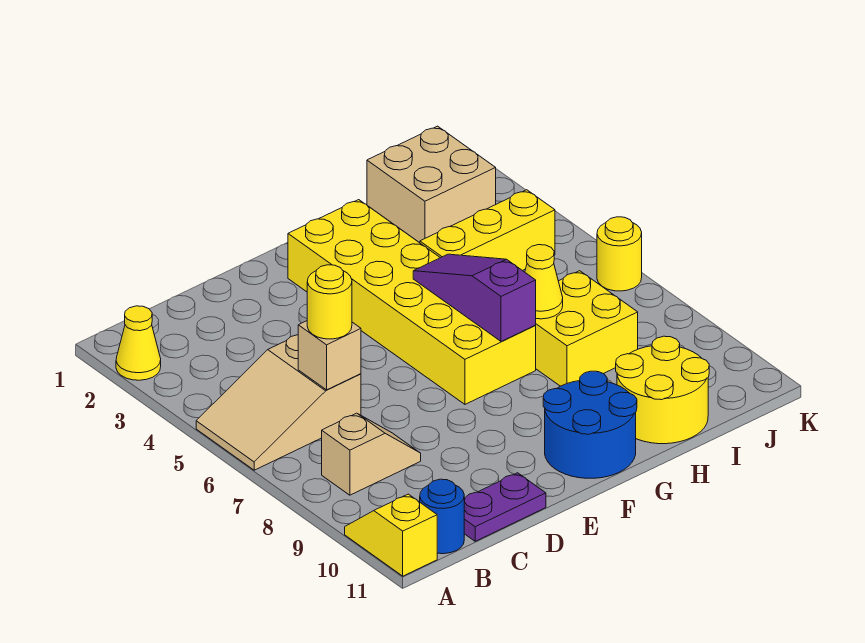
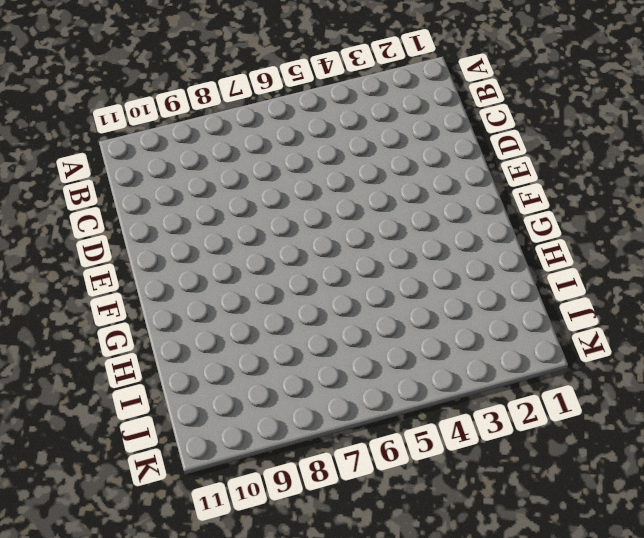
none -> yellow cone A2 level 1
none -> tan slope A5:C6 level 1 top C
none -> yellow slope A10:A11 level 1 top 11

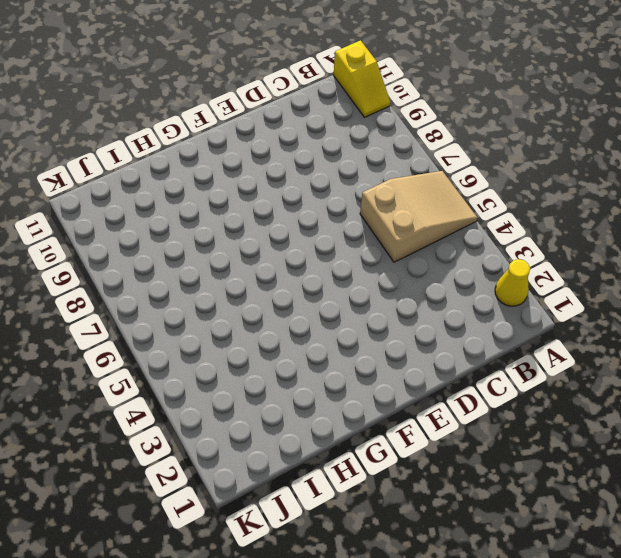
none -> tan slope B8:C8 level 1 top B
none -> blue round brick B11 level 1
none -> purple plate C11:D11 level 1

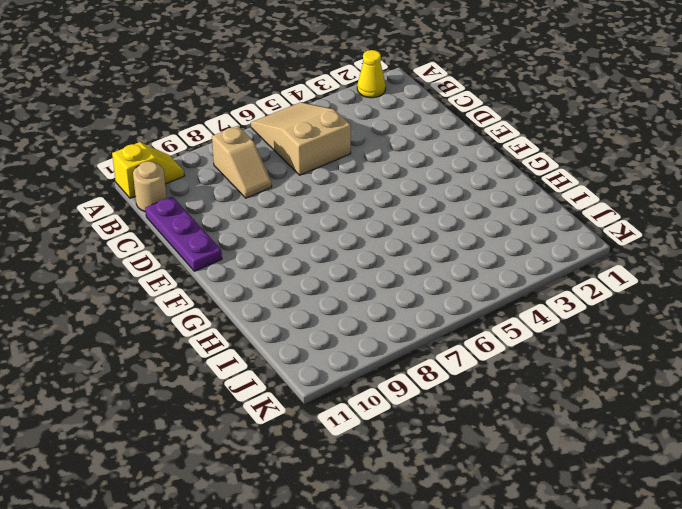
tan round brick B11 level 1 -> blue round brick B11 level 1
purple plate C11:E11 level 1 -> purple plate C11:D11 level 1
none -> yellow brick F2:G7 level 1
none -> blue round brick F10:G11 level 1
none -> yellow brick H4:J4 level 1

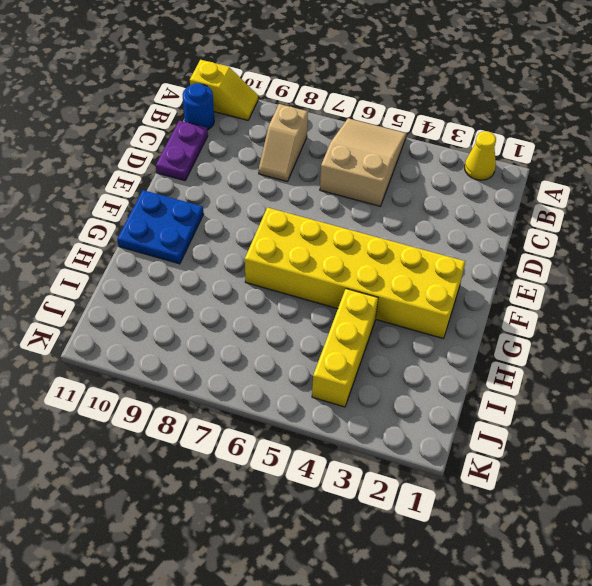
blue plate F10:G11 level 1 -> blue round brick F10:G11 level 1
none -> yellow brick H7:I8 level 1
none -> yellow round brick H10:I11 level 1
none -> tan brick I1:J2 level 1

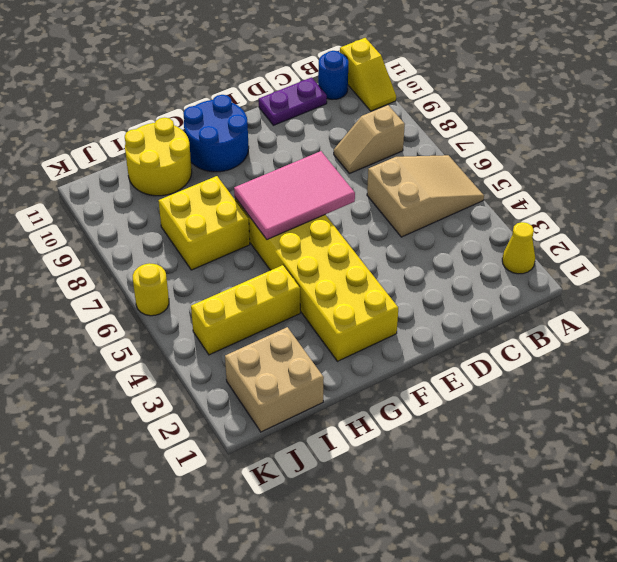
pink tile E6:G7 level 2 -> purple slope G5:G7 level 2 top 7
none -> tan brick C6 level 2
none -> yellow cone H7 level 2
none -> yellow round brick C6 level 3

